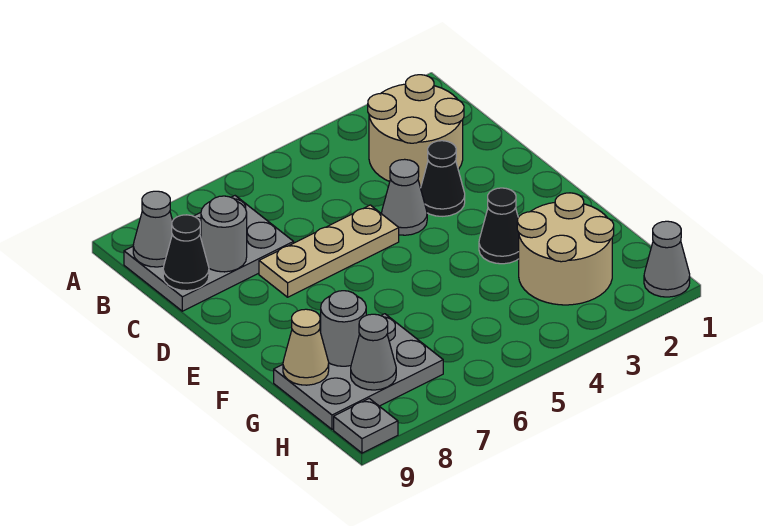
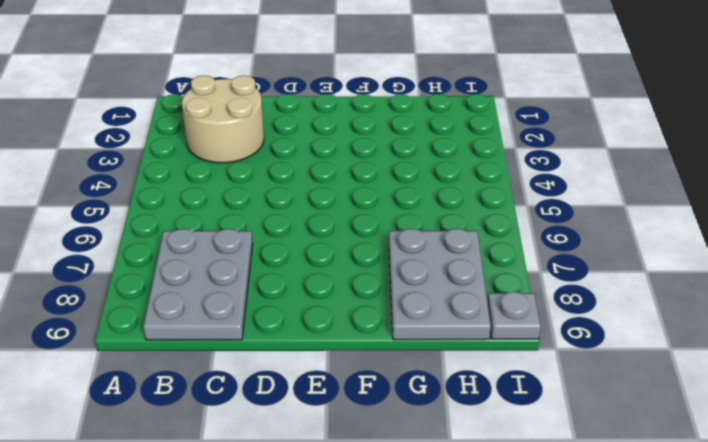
none -> black cone D3 level 1
none -> grey cone D4 level 1
none -> tan plate D5:D7 level 1

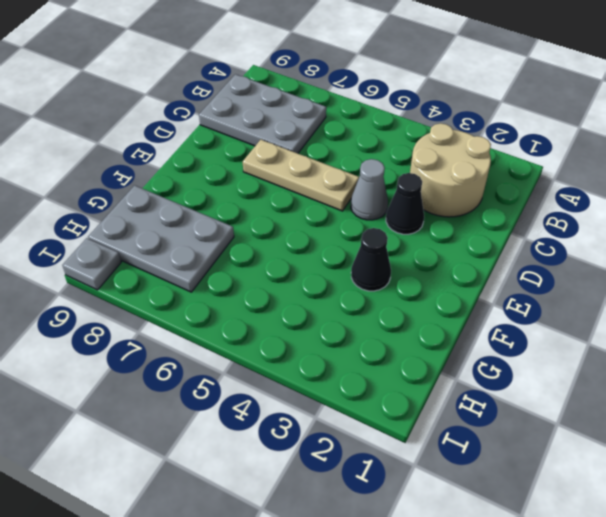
none -> tan round brick G2:H3 level 1
none -> grey cone I1 level 1
none -> grey cone B9 level 2

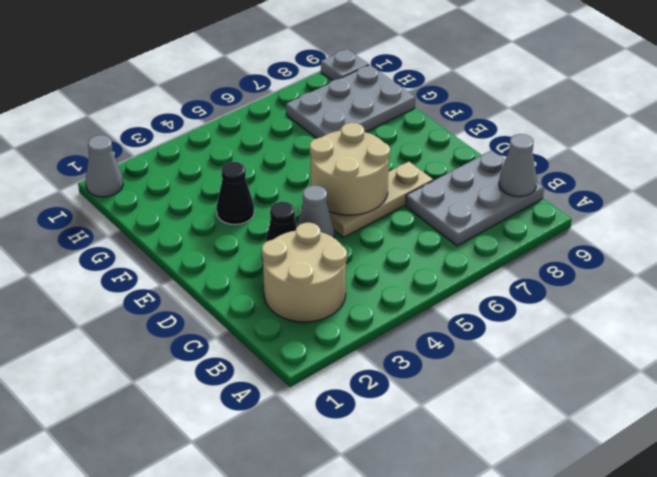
tan round brick D5:E6 level 2 -> tan round brick G2:H3 level 1
none -> grey round brick C8 level 2
none -> black cone C9 level 2
none -> grey round brick G8 level 2

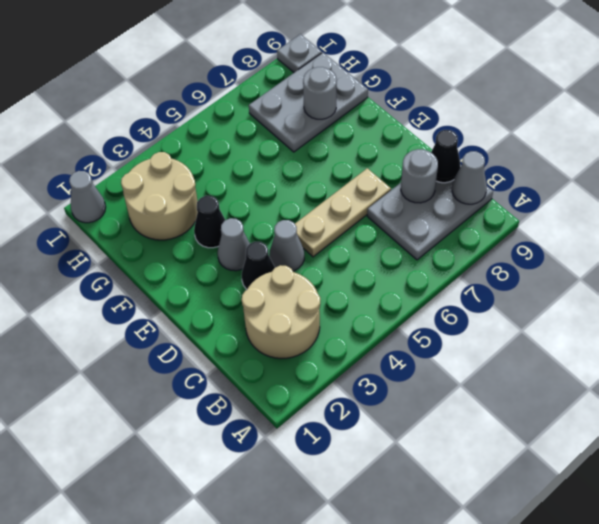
grey cone E3 level 1 -> grey cone H8 level 2
none -> tan cone G9 level 2

